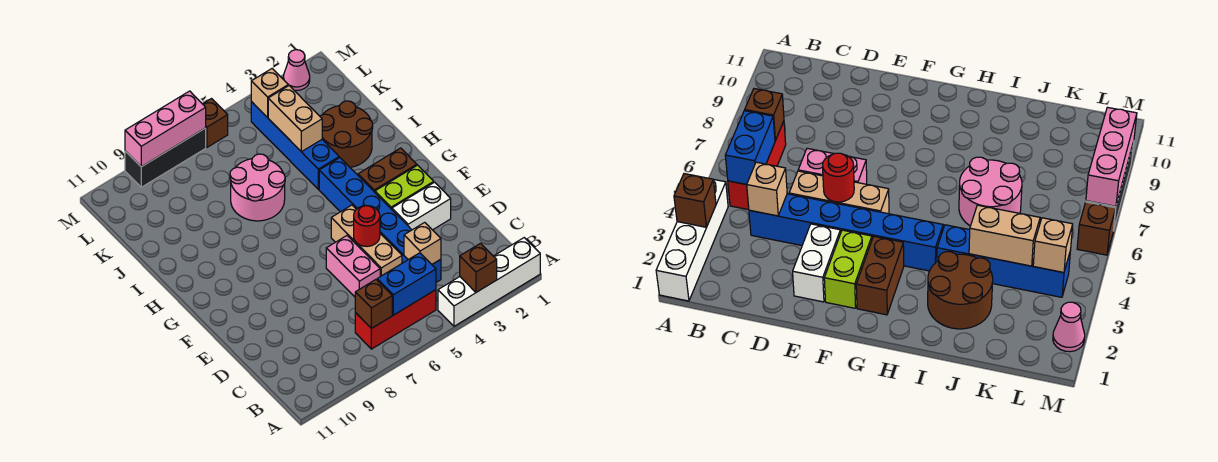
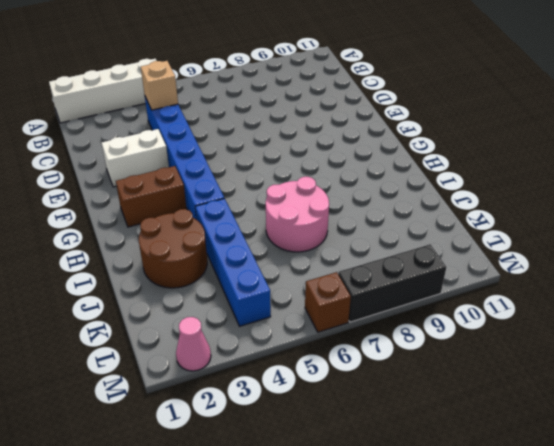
none -> red brick B5:B7 level 1
none -> tan brick D5:F5 level 1
none -> pink brick D6:E6 level 1

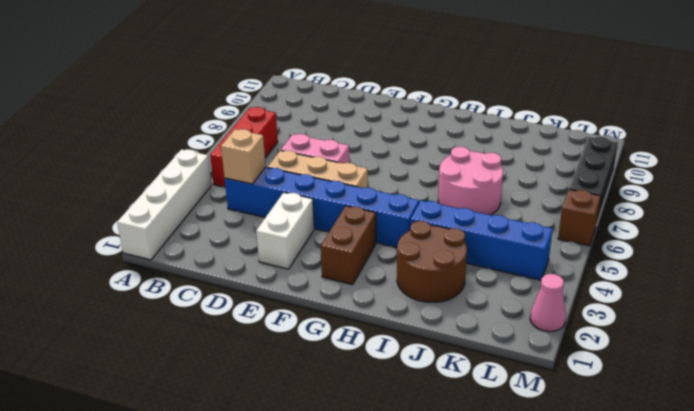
none -> lime brick F2:F3 level 1
none -> brown brick A3 level 2
none -> blue brick B5:B6 level 2

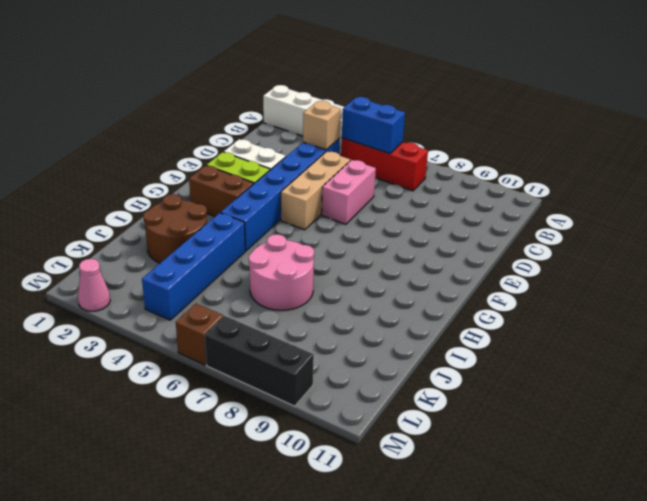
none -> brown brick A3 level 2
none -> brown brick B7 level 2
none -> red round brick E5 level 2

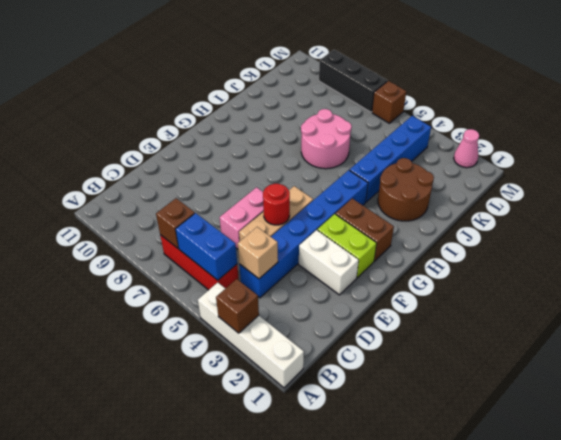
none -> tan brick J4:K4 level 2
none -> tan brick L4 level 2
none -> pink brick M7:M9 level 2

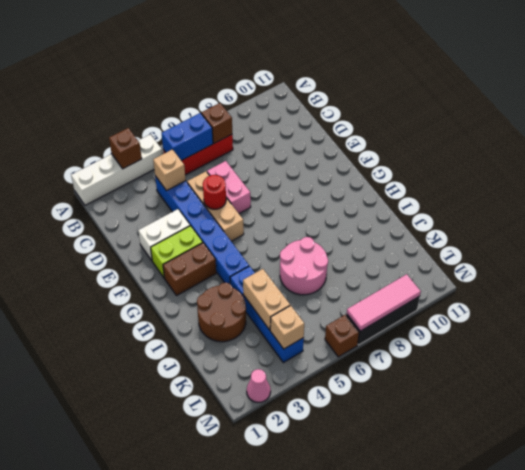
pink tile M7:M9 level 2 -> pink brick M7:M9 level 2

